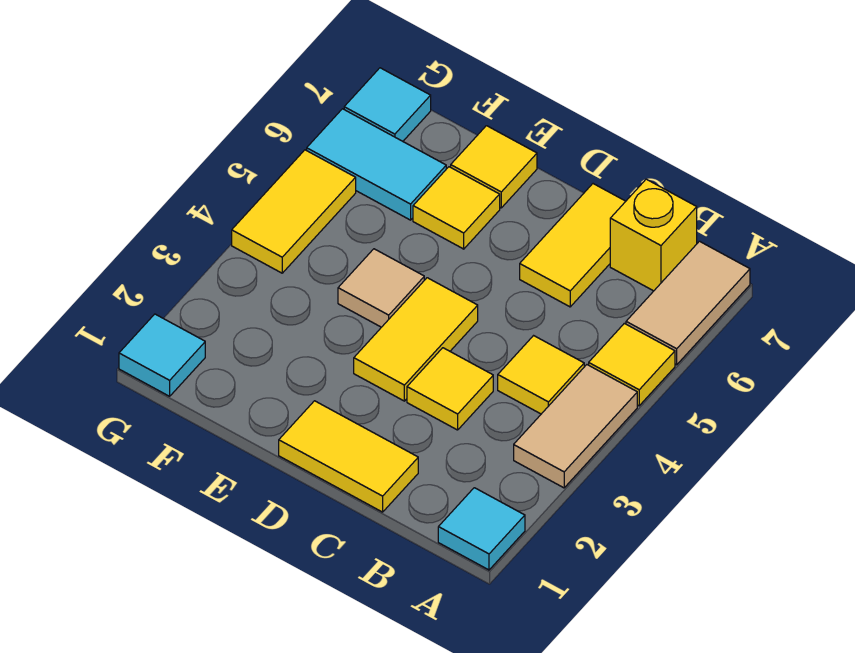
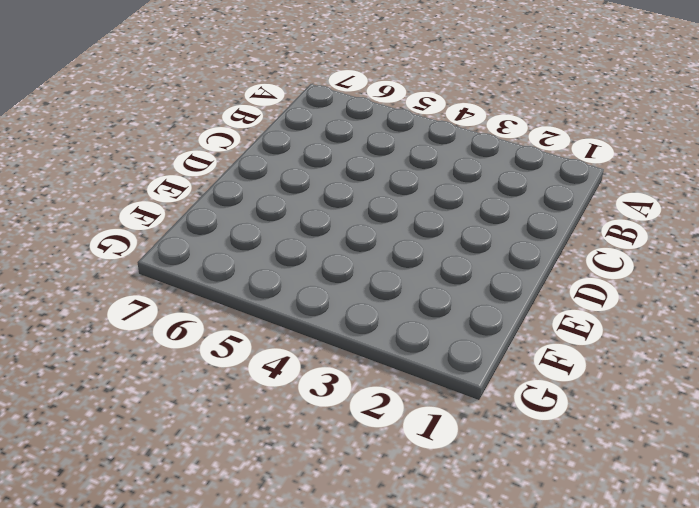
none -> cyan tile A1 level 1
none -> tan tile A3:A4 level 1
none -> yellow tile A5 level 1

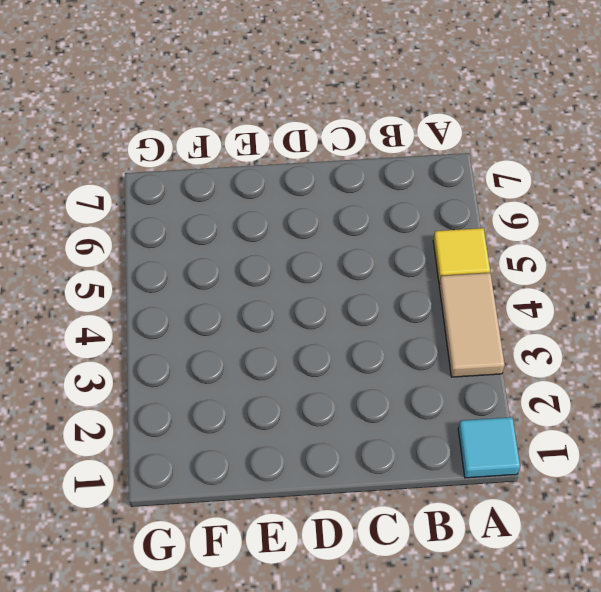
none -> tan tile A6:A7 level 1
none -> yellow tile B4 level 1
none -> yellow brick B7 level 1

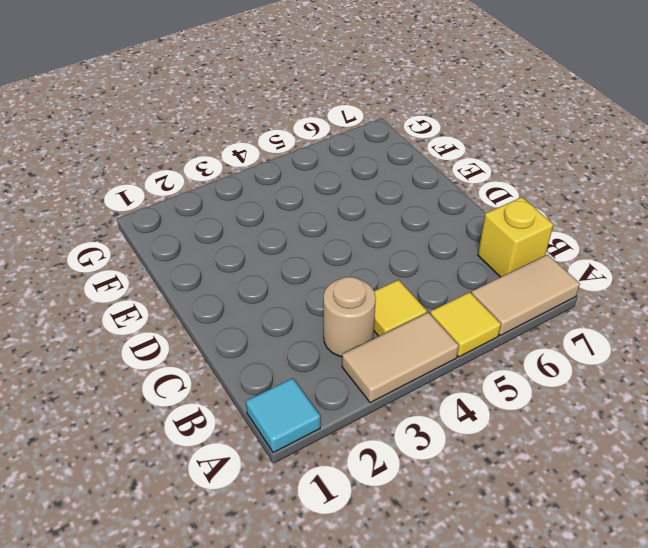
tan round brick B3 level 1 -> none
none -> yellow tile C1:D1 level 1
none -> yellow tile C3 level 1
none -> yellow tile C6:C7 level 1

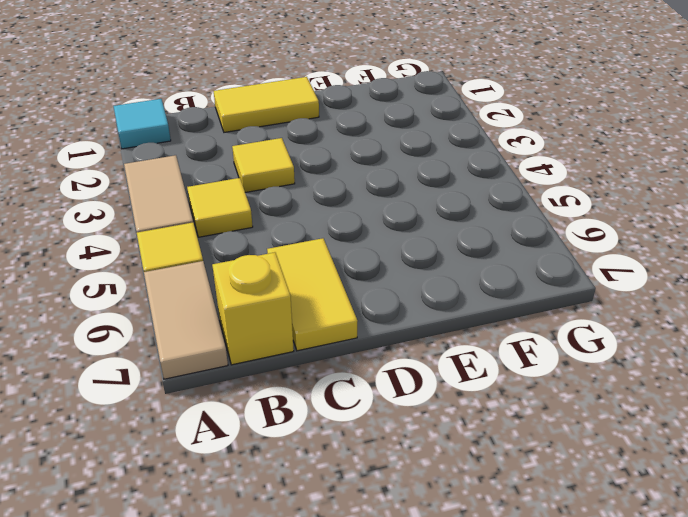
none -> yellow tile D3:D4 level 1
none -> tan tile E4 level 1
none -> yellow tile E6 level 1

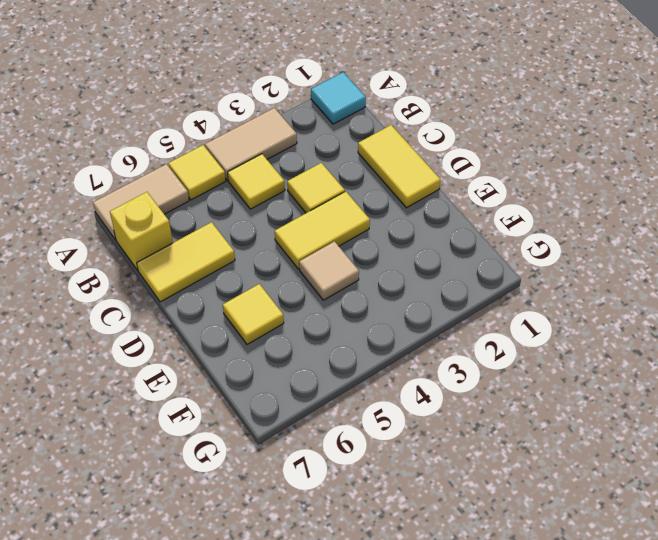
none -> yellow tile E7 level 1
none -> cyan tile F6:G6 level 1
none -> cyan tile G1 level 1

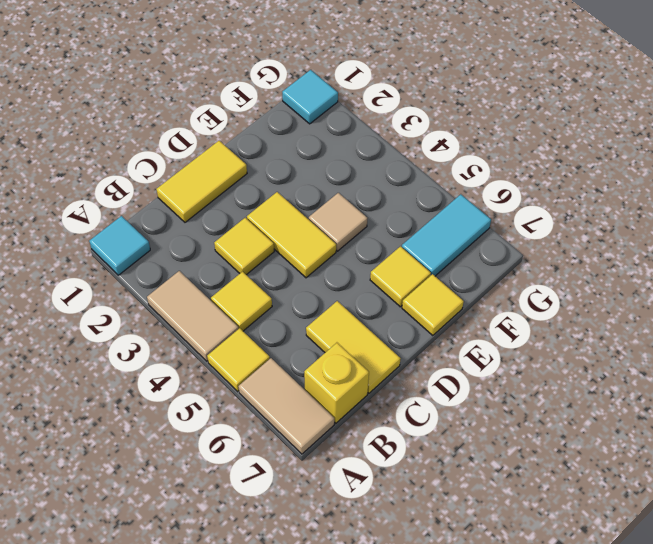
none -> yellow tile G4:G5 level 1
none -> cyan tile G7 level 1

